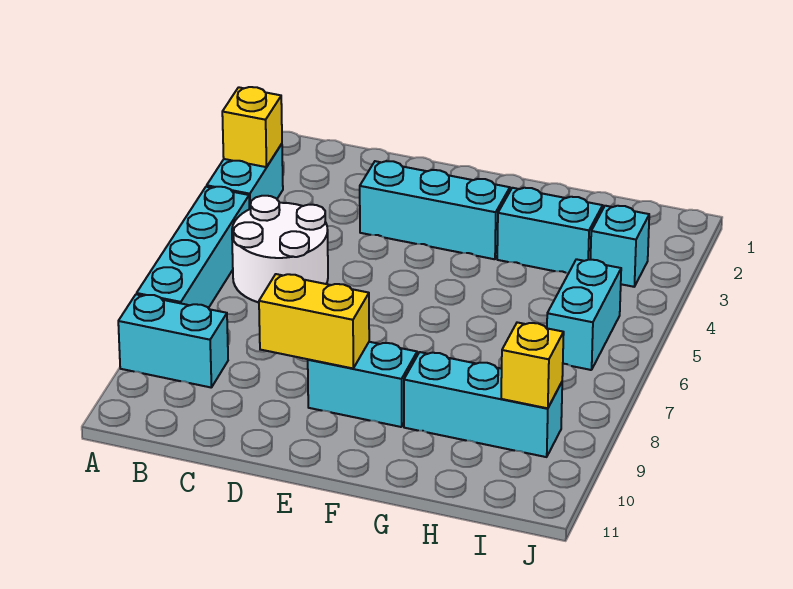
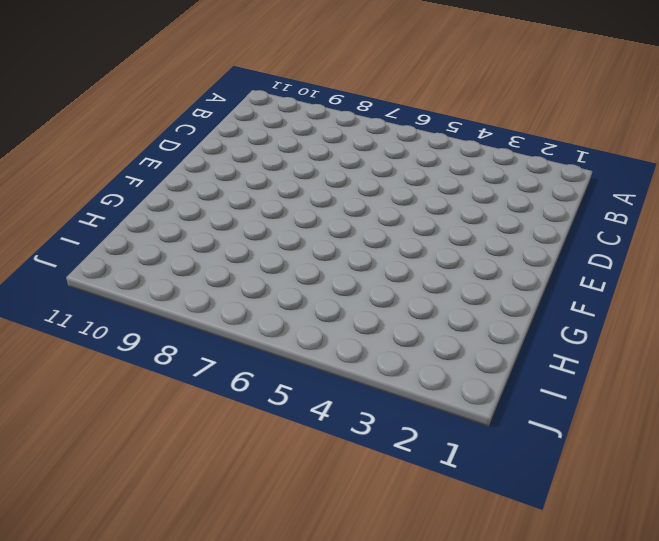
none -> cyan brick A3:A4 level 1
none -> cyan brick A5:A8 level 1
none -> cyan brick A9:B9 level 1

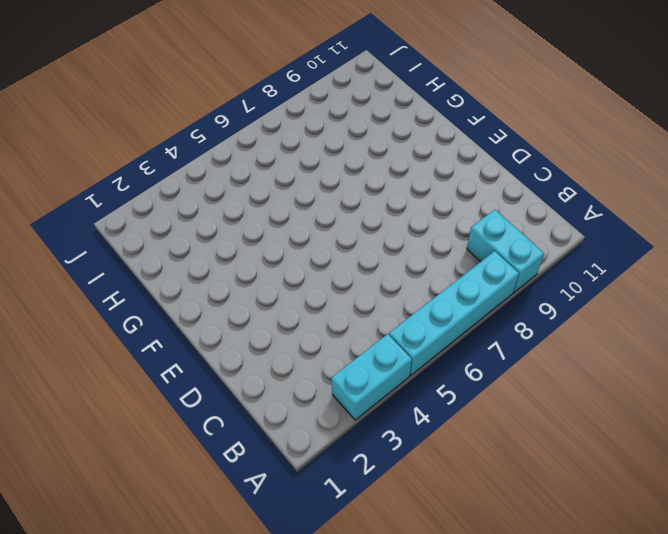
none -> white round brick B5:C6 level 1
none -> cyan brick D3:F3 level 1
none -> cyan brick E9:F9 level 1

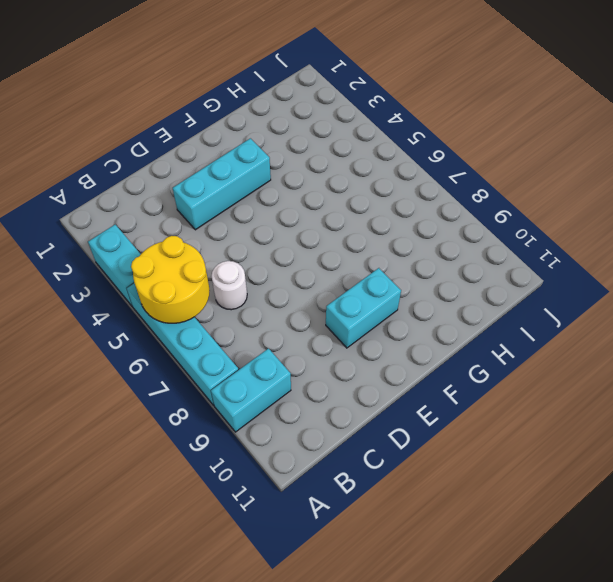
yellow round brick A5:B6 level 2 -> none
white round brick C6 level 1 -> white round brick B5:C6 level 1
none -> cyan brick G3:H3 level 1
none -> cyan brick G9:I9 level 1
none -> cyan brick I3 level 1

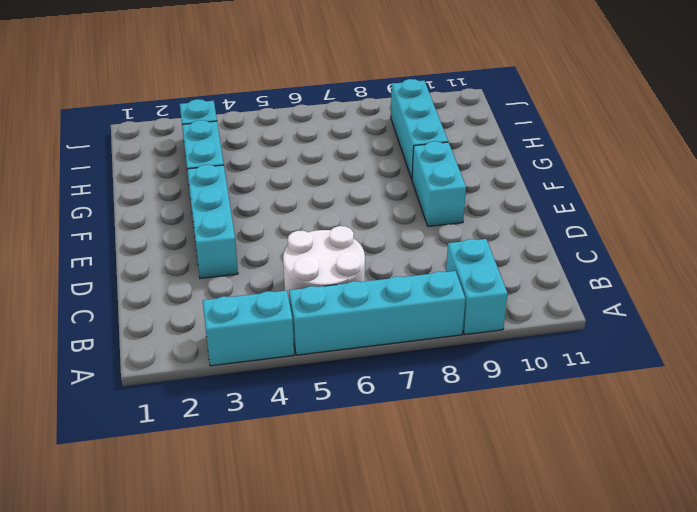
none -> cyan brick I5:I6 level 1
none -> yellow brick A3 level 2
none -> yellow brick D9:E9 level 2

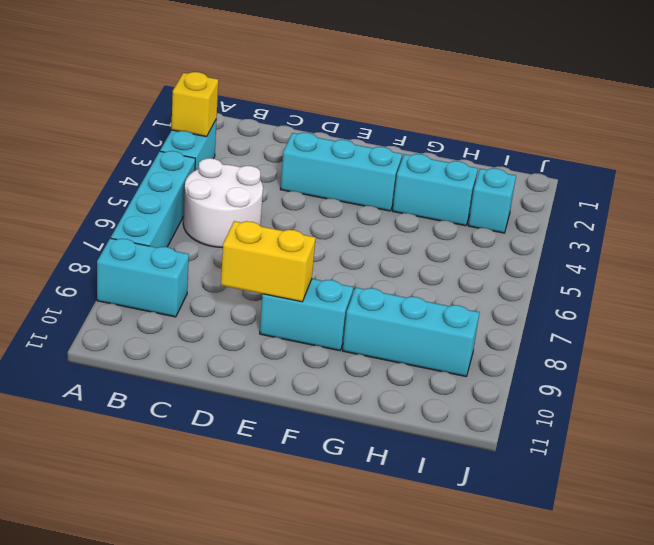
none -> cyan brick I5:I6 level 1
none -> yellow brick I9 level 2

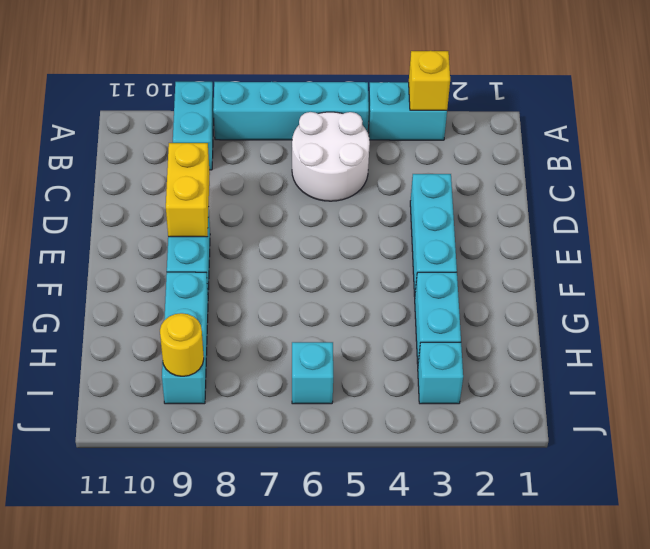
cyan brick I6 level 1 -> cyan brick I5:I6 level 1
yellow round brick I9 level 2 -> yellow brick I9 level 2

